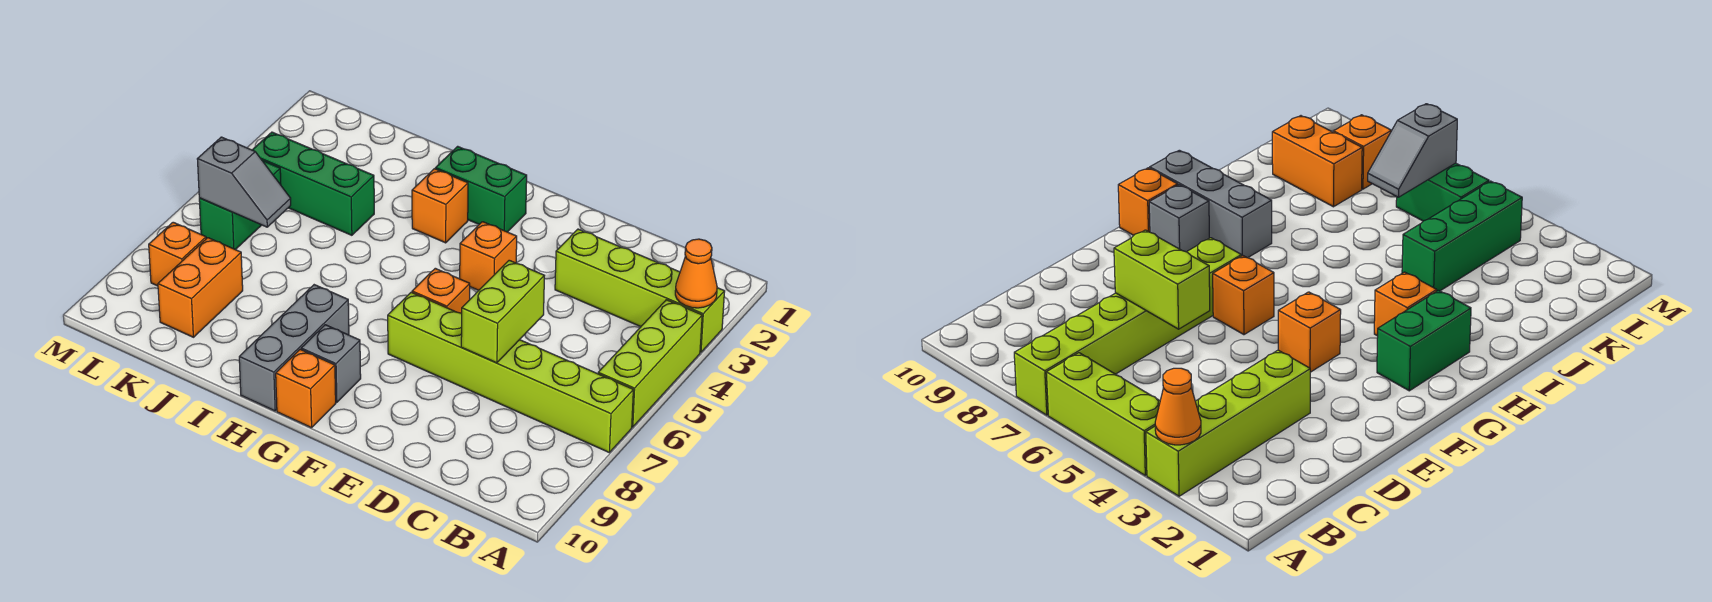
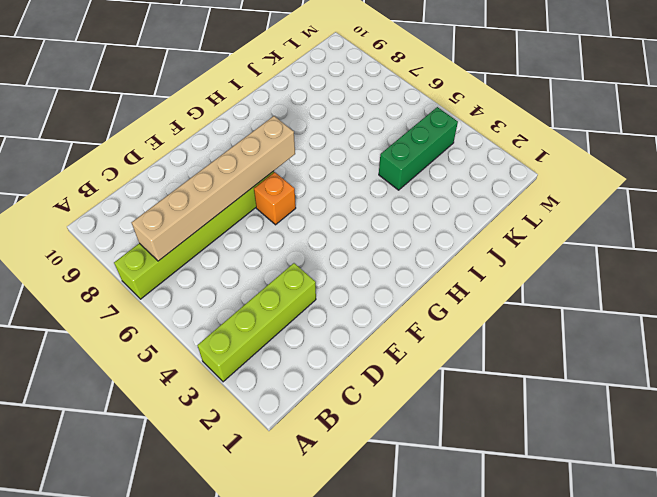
tan brick B7:G7 level 2 -> lime brick D6:D7 level 2
none -> lime brick A4:A6 level 1
none -> orange brick F4 level 1
none -> green brick G2:H2 level 1

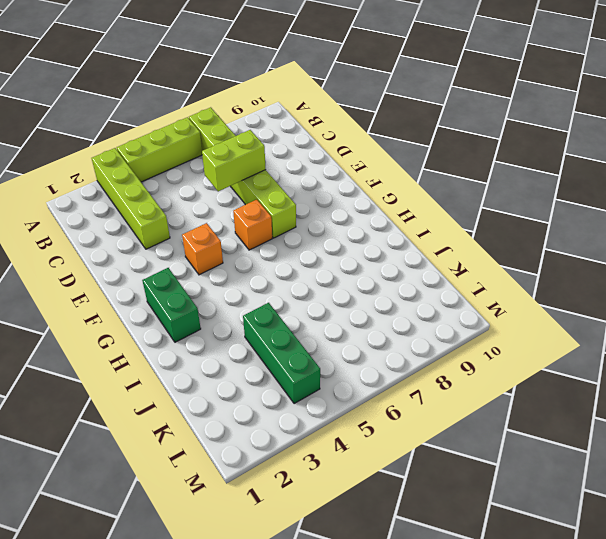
none -> grey brick G9 level 1
none -> orange brick G10 level 1
none -> orange brick H3 level 1

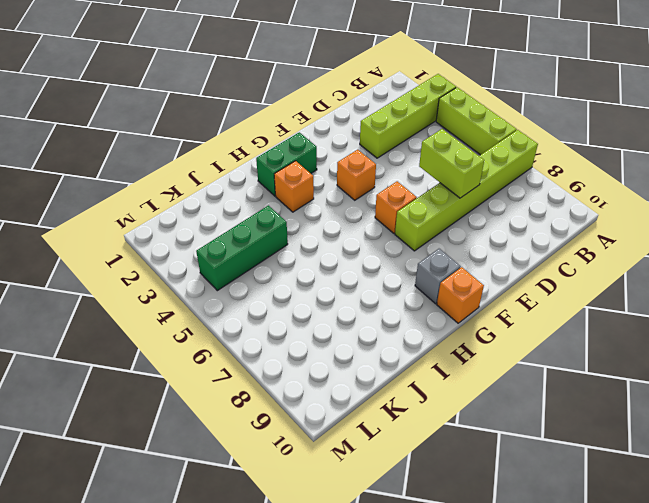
none -> grey brick H8:H10 level 1
none -> orange brick K8:K9 level 1
none -> green brick L5:L6 level 1

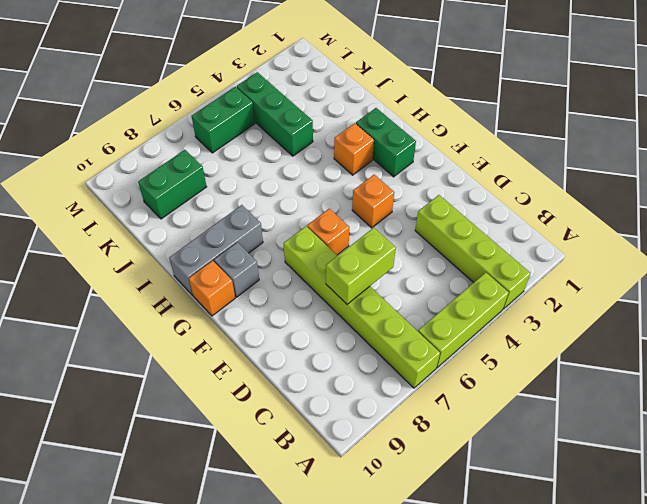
green brick K8:K9 level 1 -> orange brick K8:K9 level 1
none -> orange brick L8 level 1
none -> orange cone A3 level 2
none -> grey slope K6:L6 level 2 top L

